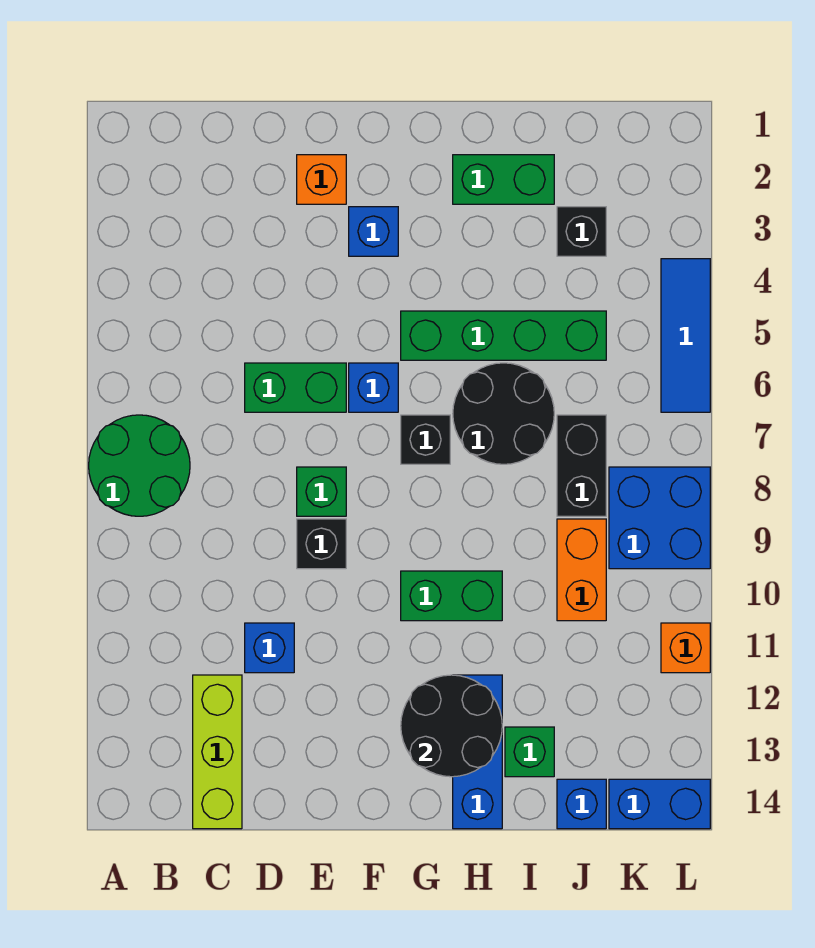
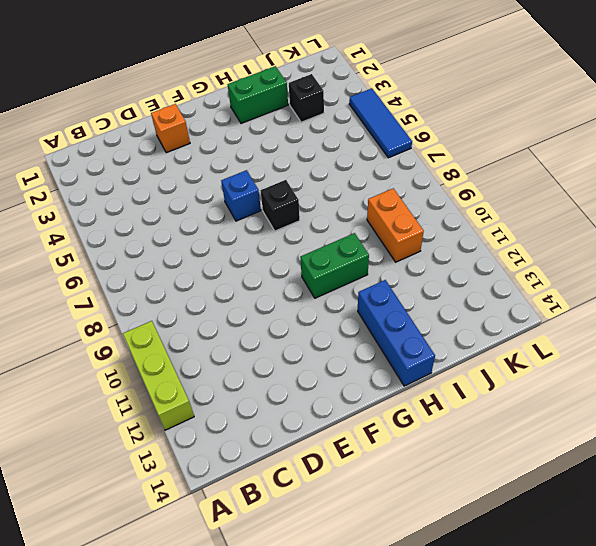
lime brick A10:A12 level 1 -> lime brick C12:C14 level 1
none -> green round brick A7:B8 level 1
none -> green brick D6:E6 level 1
none -> blue brick D11 level 1

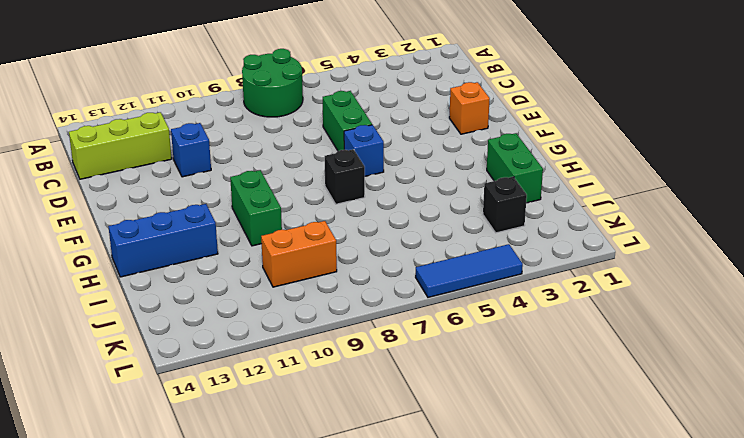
none -> green brick E8 level 1
none -> black brick E9 level 1
none -> blue brick F3 level 1

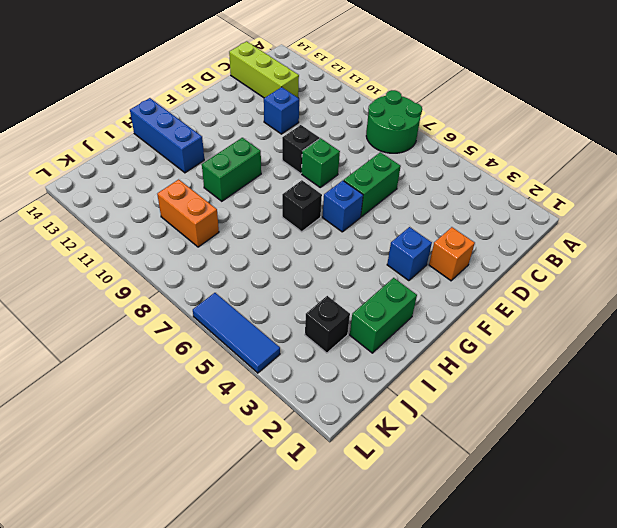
none -> green brick G5:J5 level 1
none -> black round brick H6:I7 level 1
none -> green brick I13 level 1

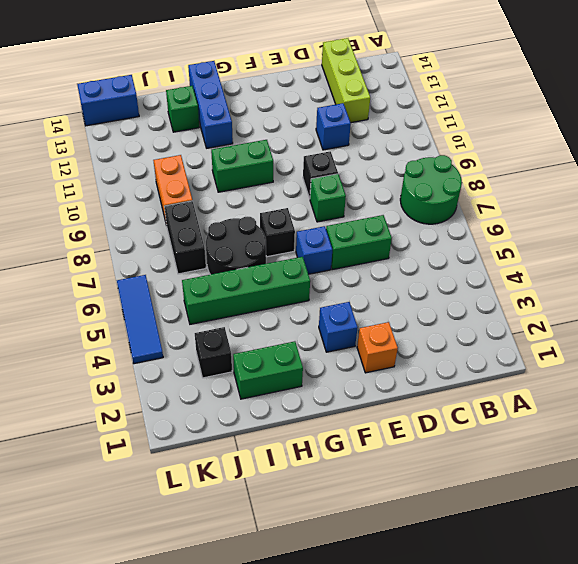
none -> blue brick J14 level 1
none -> blue brick K8:L9 level 1
none -> orange brick L11 level 1

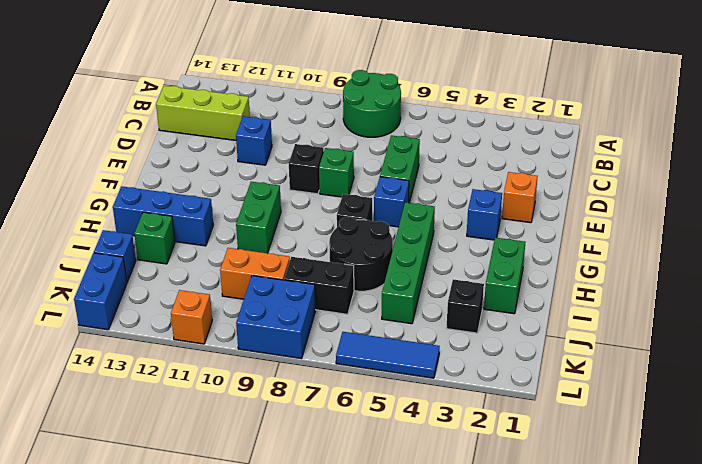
none -> black round brick G12:H13 level 2

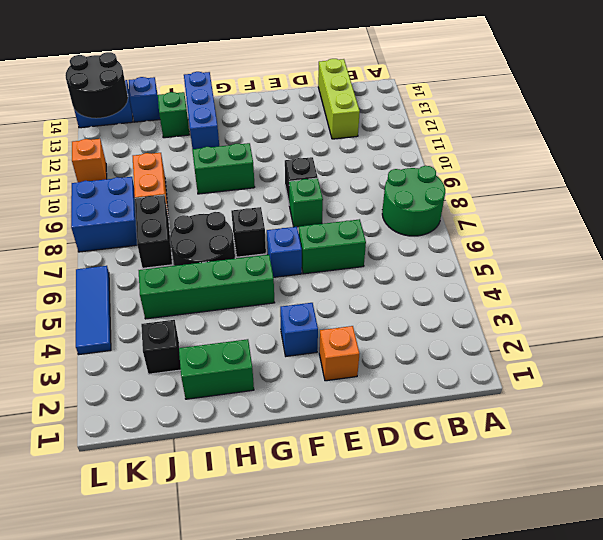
black round brick K13:L14 level 2 -> black round brick G12:H13 level 2
none -> blue brick D11 level 1

